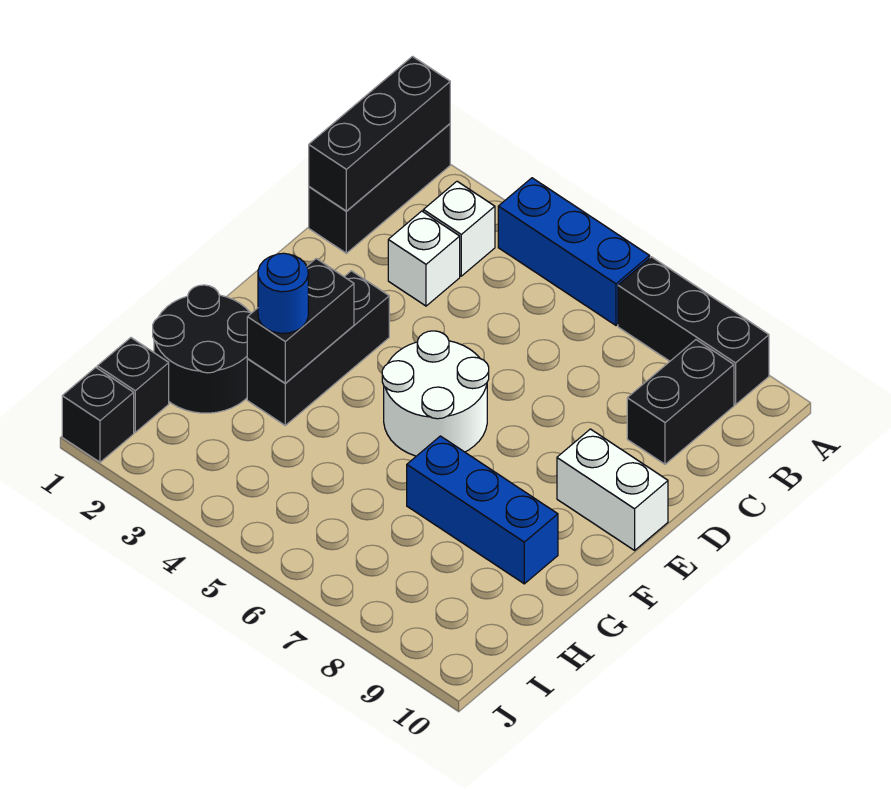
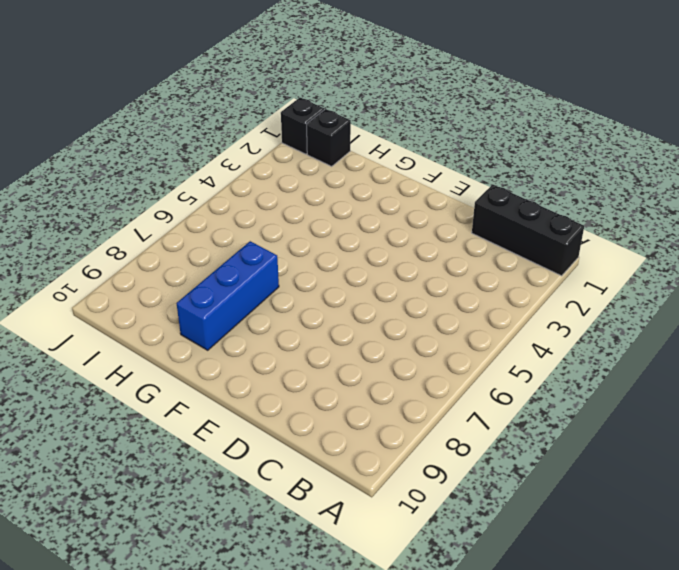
none -> blue brick A4:A6 level 1
none -> black brick A7:A9 level 1
none -> white brick B3 level 1

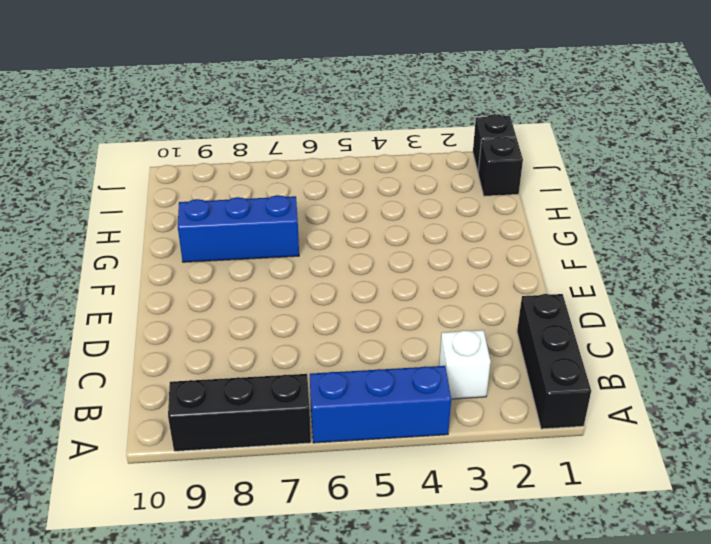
none -> black brick B9:C9 level 1
none -> white brick C3 level 1
none -> black brick E3:G3 level 1

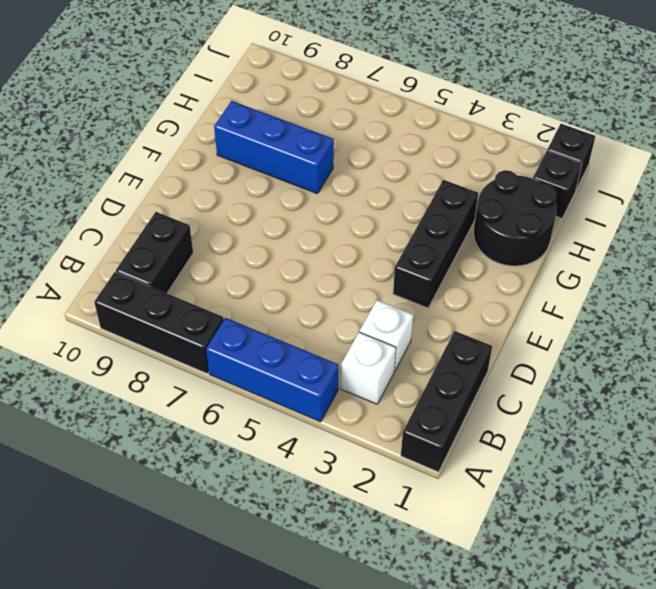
none -> white round brick E5:F6 level 1
none -> white brick E9:E10 level 1
none -> black brick A1:C1 level 2

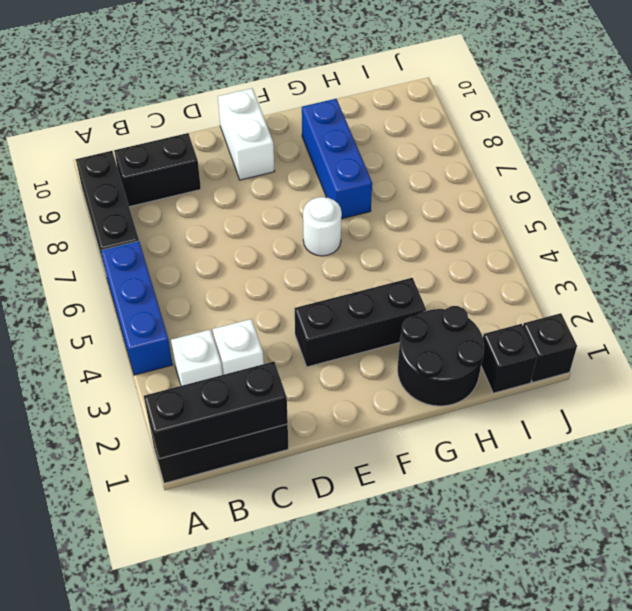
white round brick F6 level 1 -> white round brick E5:F6 level 1
none -> black brick F3:G3 level 2
none -> blue round brick G3 level 3

